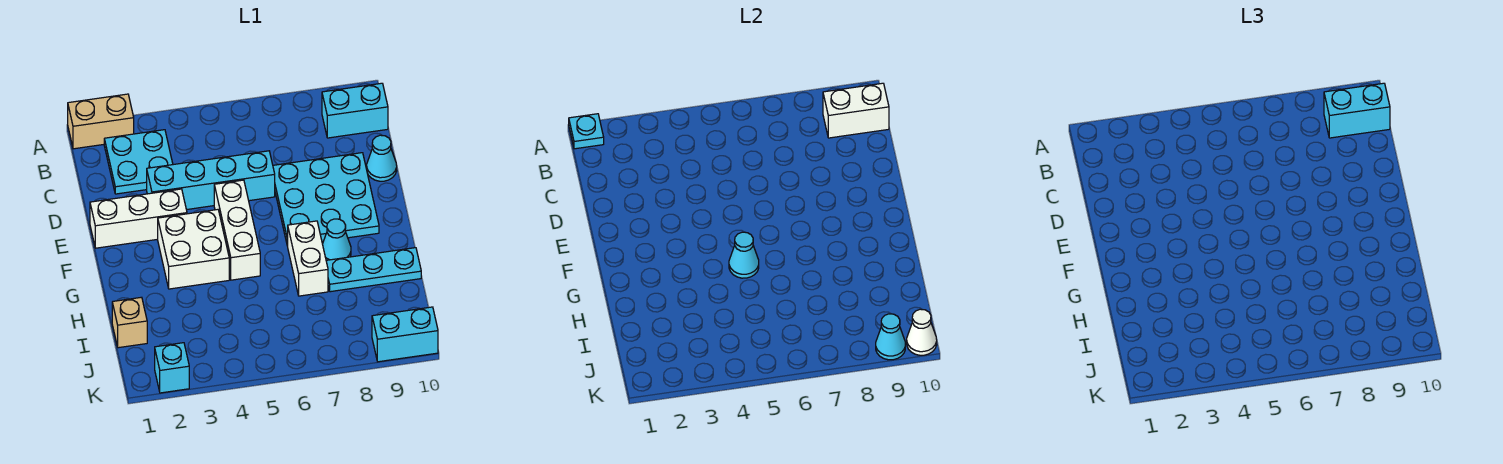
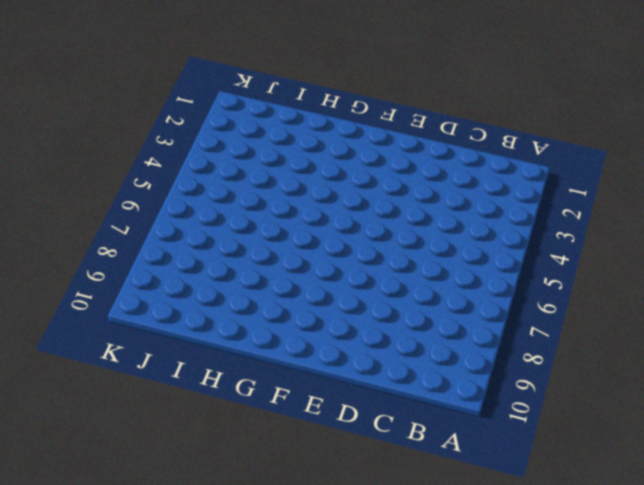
none -> tan brick A1:A2 level 1
none -> cyan plate B2:C3 level 1
none -> cyan brick B9:B10 level 1

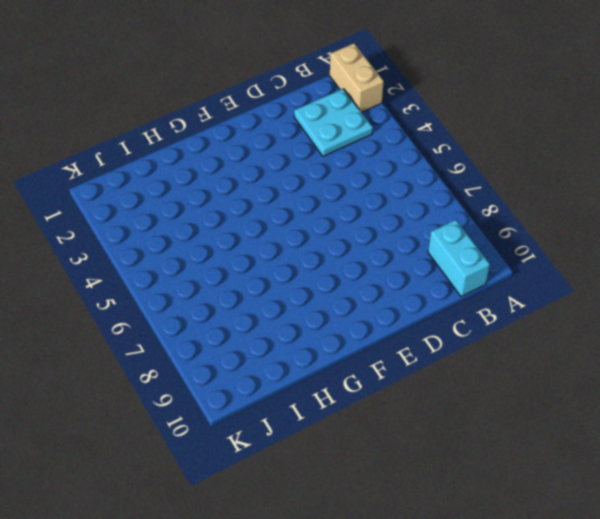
none -> cyan brick D3:D6 level 1
none -> cyan plate D7:F9 level 1
none -> cyan cone D10 level 1

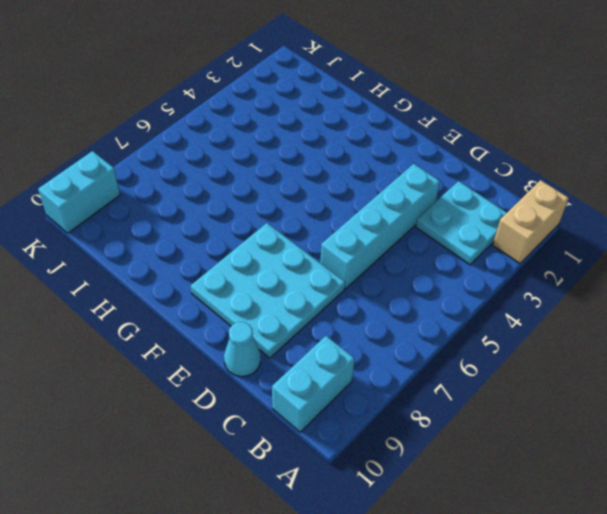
none -> white brick E1:E3 level 1
none -> white brick E5:G5 level 1
none -> white brick F3:G4 level 1

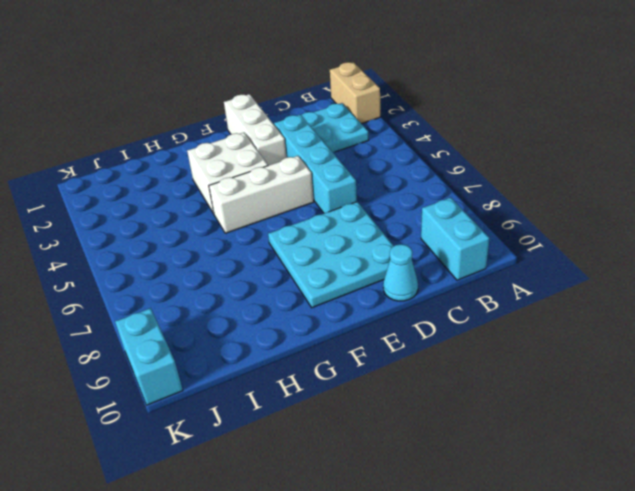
none -> white brick G7:H7 level 1
none -> cyan cone G8 level 1
none -> cyan plate H8:H10 level 1

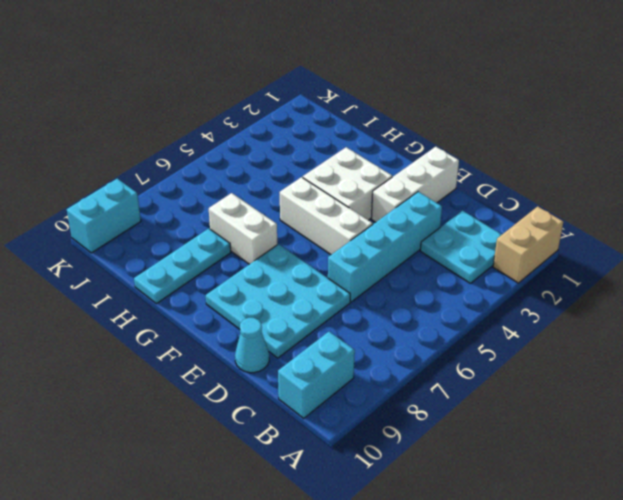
none -> cyan cone G8 level 1
none -> tan brick I1 level 1
none -> cyan brick K2 level 1

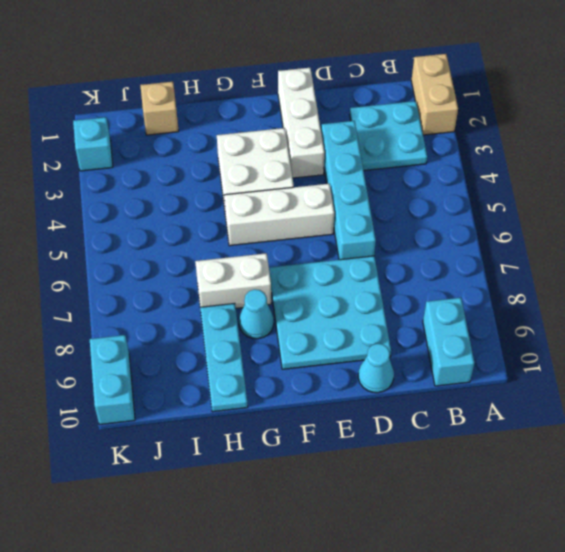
none -> cyan plate A1 level 2
none -> white brick B9:B10 level 2
none -> cyan cone G5 level 2

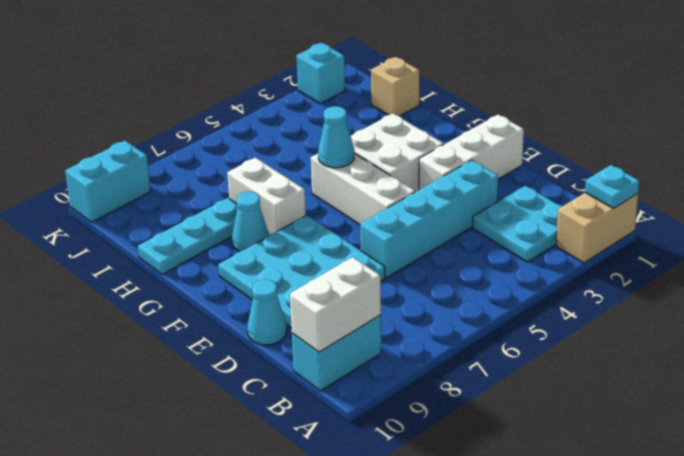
none -> cyan cone K9 level 2
none -> white cone K10 level 2
none -> cyan brick B9:B10 level 3

